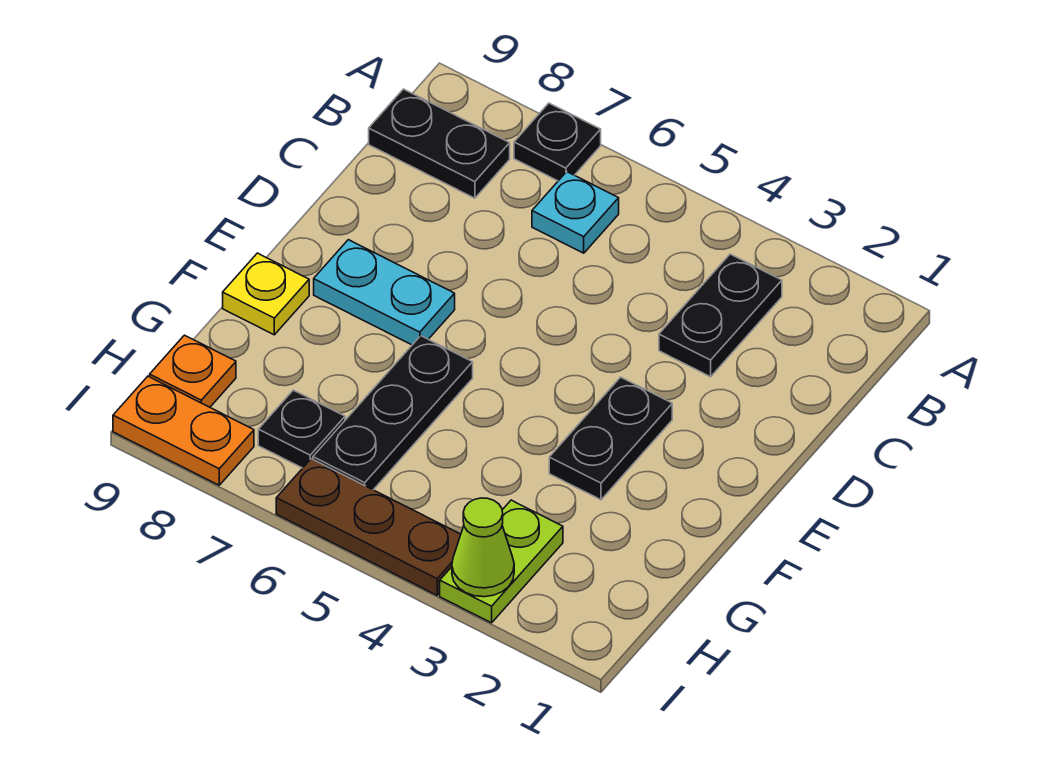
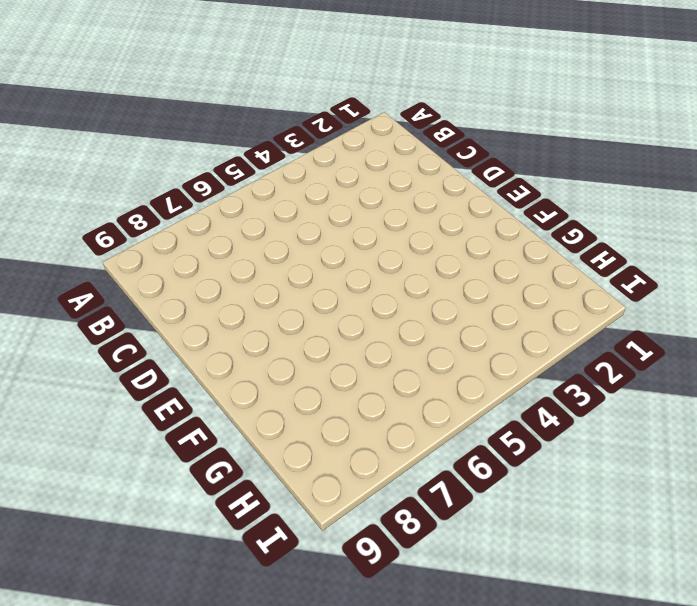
none -> black plate A7 level 1
none -> black plate B3:C3 level 1
none -> cyan plate B6 level 1

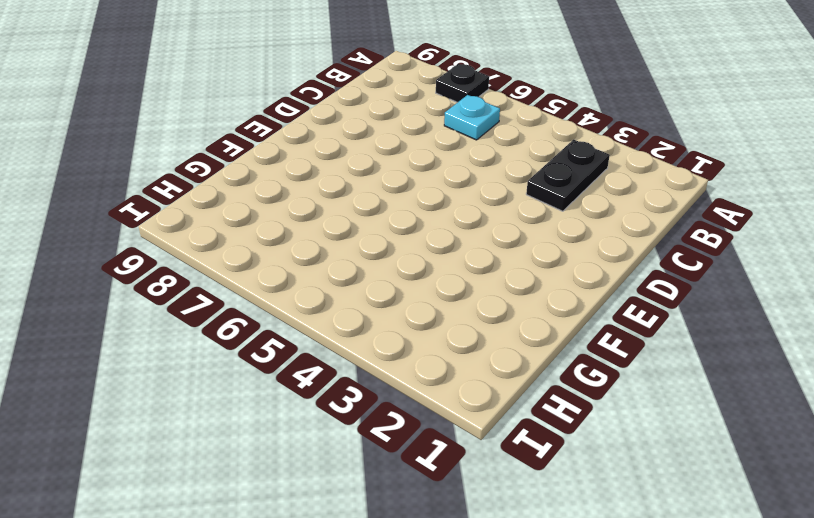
none -> black plate B8:B9 level 1
none -> black plate E3:F3 level 1
none -> cyan plate E7:E8 level 1

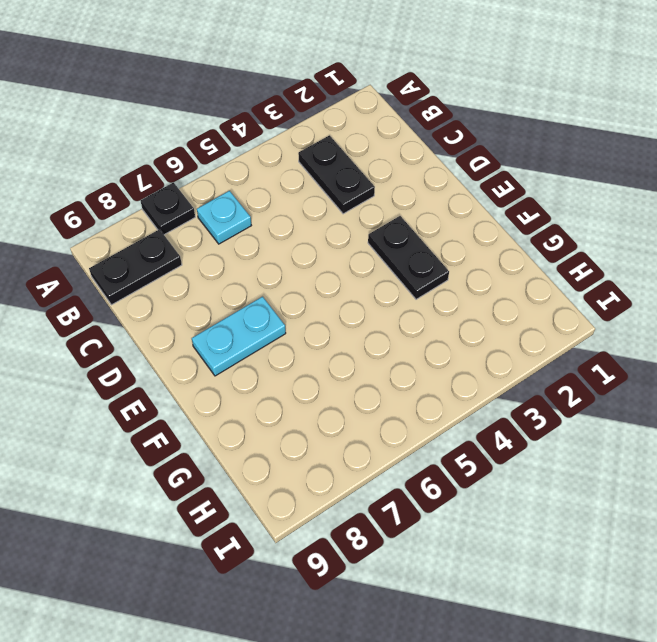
none -> black plate F6:H6 level 1
none -> yellow plate F9 level 1
none -> lime plate H3:I3 level 1

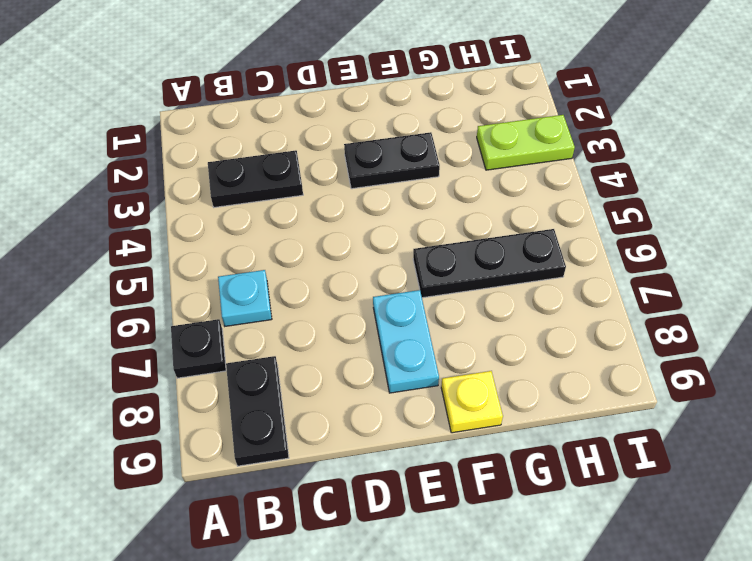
none -> black plate H7 level 1
none -> orange plate H9 level 1
none -> brown plate I4:I6 level 1

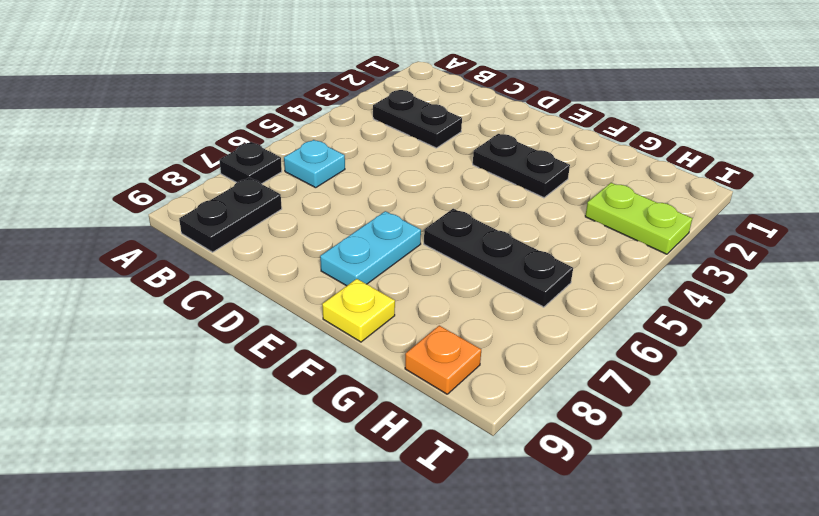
none -> black plate H7 level 1
none -> brown plate I4:I6 level 1
none -> orange plate I8:I9 level 1

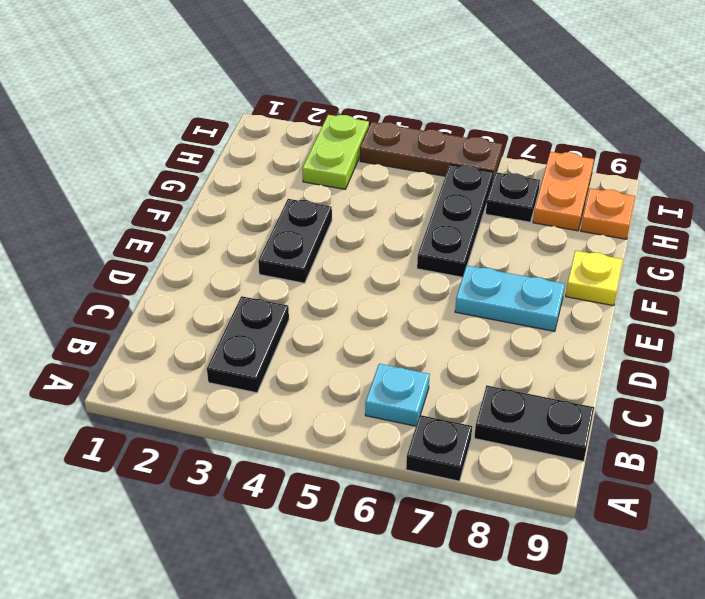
orange plate H8:I8 level 1 -> orange plate I8:I9 level 1
none -> lime cone I3 level 2

